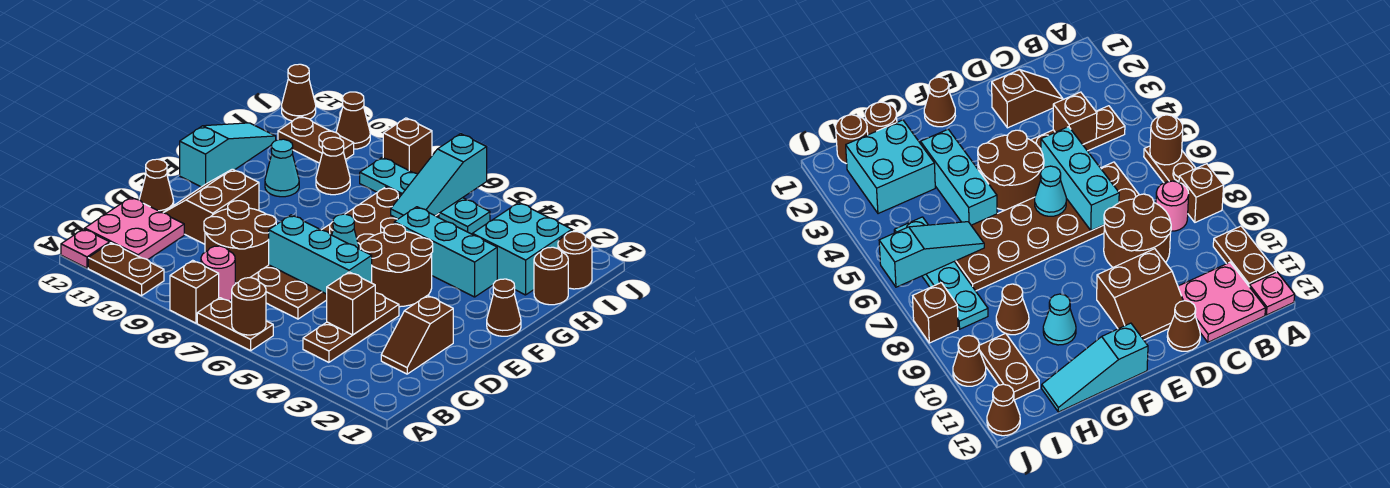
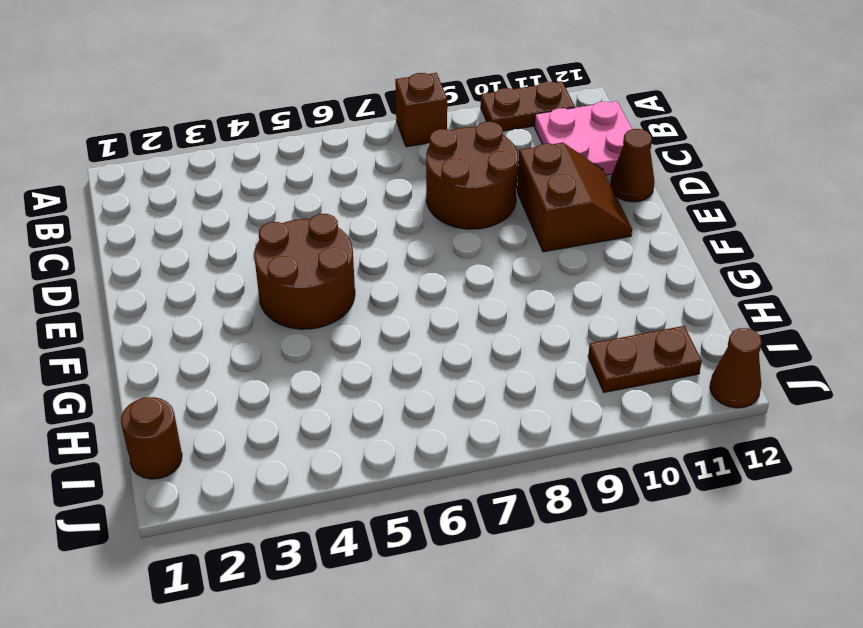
none -> brown plate A6:A7 level 1
none -> pink plate A12 level 1
none -> brown plate B4:D4 level 1
none -> pink round brick B8 level 1

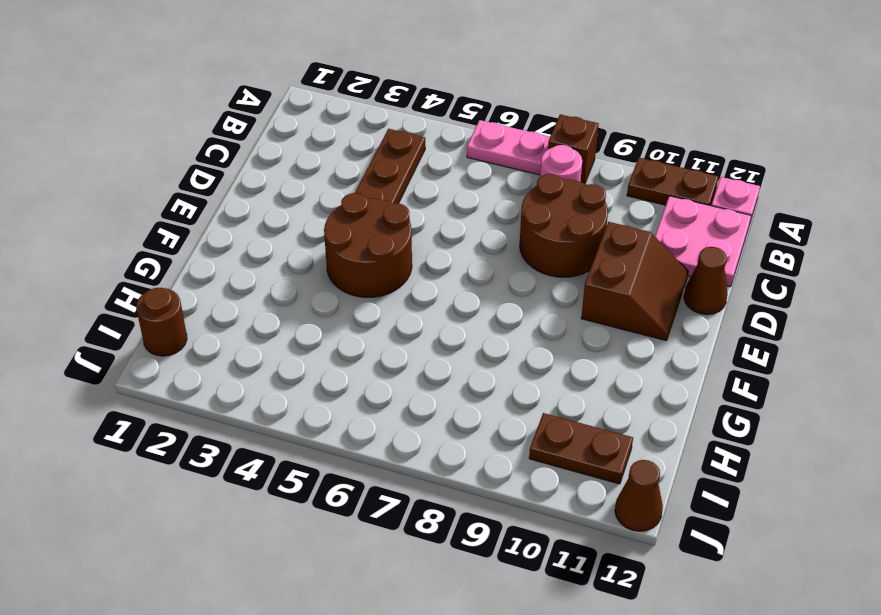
pink plate A6:A7 level 1 -> brown plate A6:A7 level 1
none -> brown slope C2:D2 level 1 top D
none -> brown plate C6:H7 level 1
none -> brown cone F1 level 1
none -> cyan slope F12:H12 level 1 top F

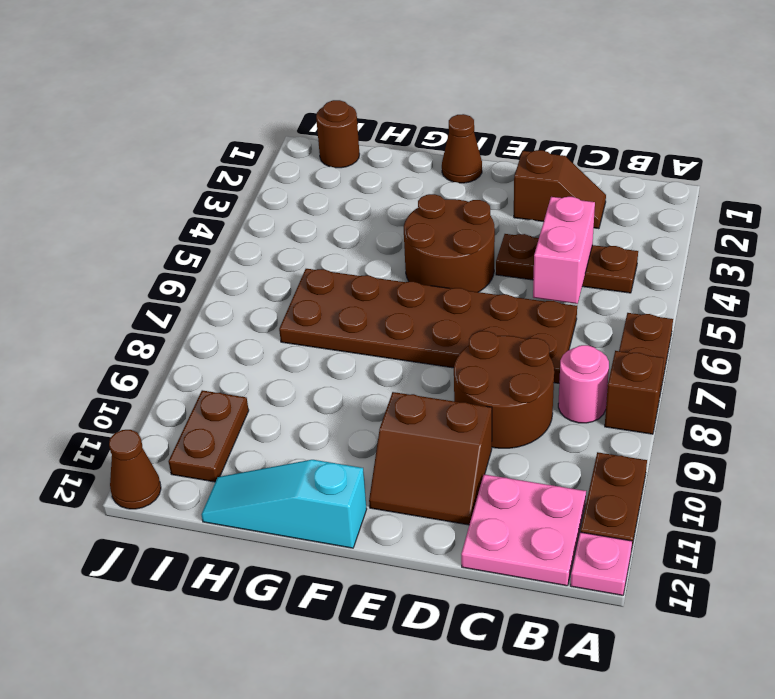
pink brick C4:C5 level 2 -> brown brick C4 level 2
none -> brown cone D12 level 1
none -> cyan brick G3:G5 level 1
none -> cyan cone G10 level 1
none -> brown round brick H1 level 1

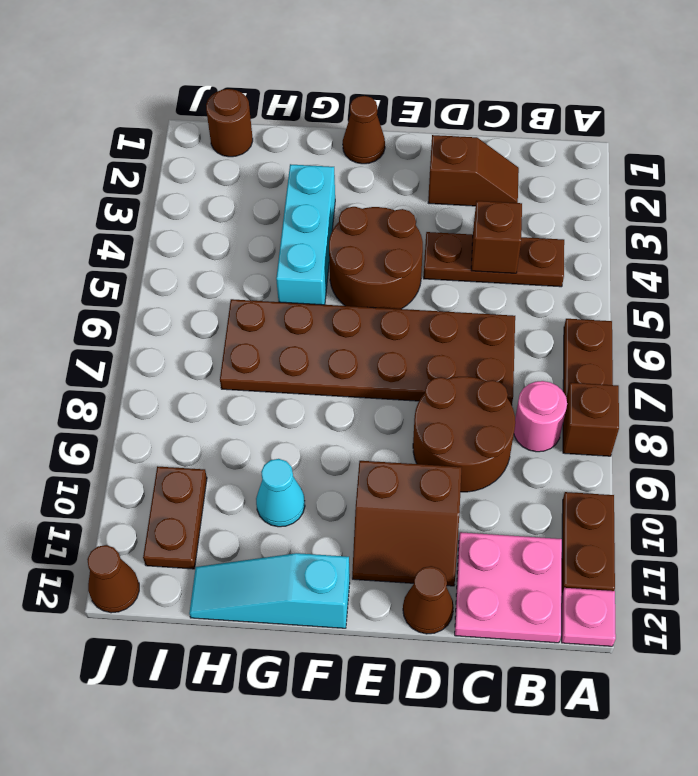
none -> brown round brick H1 level 1
none -> cyan brick H2:I3 level 1
none -> brown cone H9 level 1
none -> cyan plate I5:I8 level 1

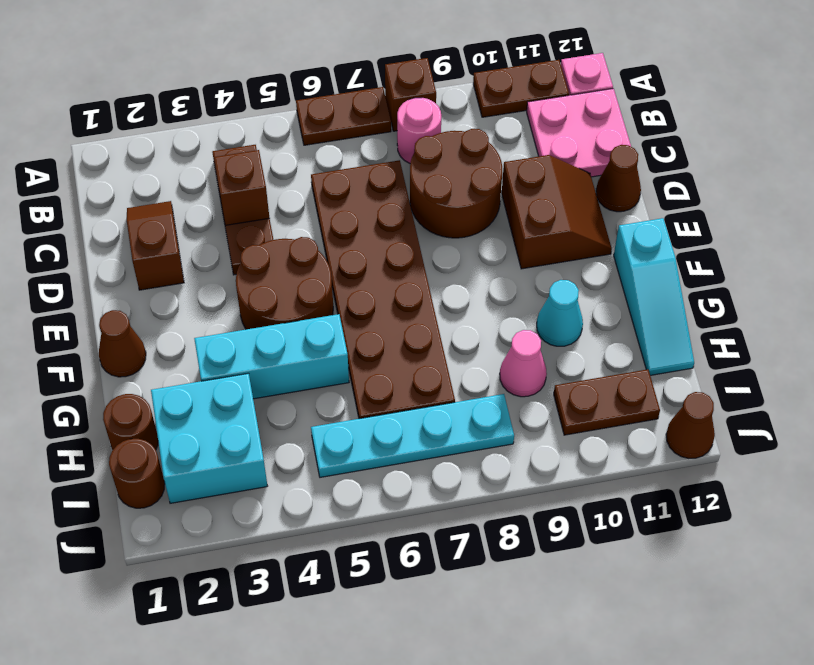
pink cone H9 level 1 -> brown cone H9 level 1
none -> brown brick J8 level 1
none -> brown cone J10 level 1
none -> brown round brick A6 level 2
none -> cyan brick D5:D7 level 2

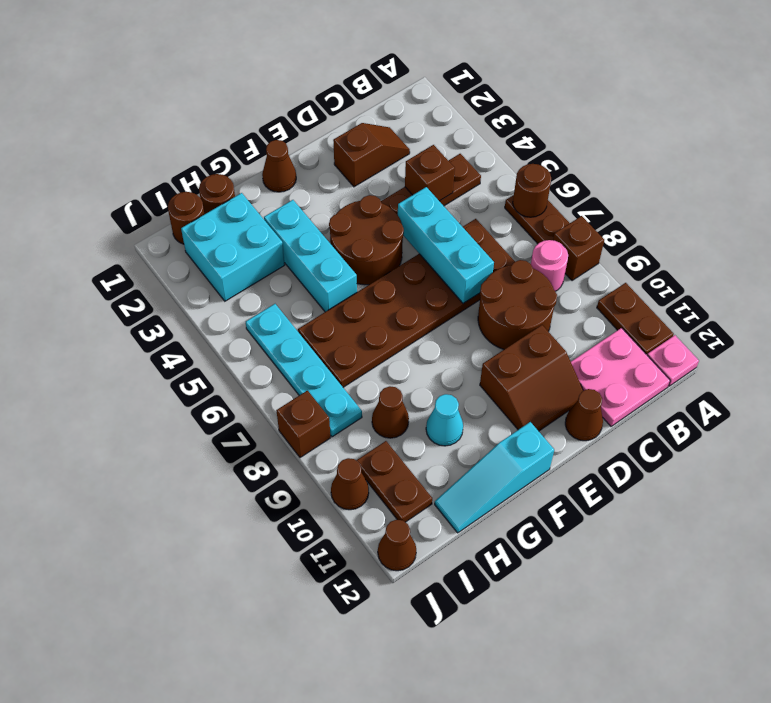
none -> cyan cone E6 level 2
none -> cyan slope H6:J6 level 2 top J

